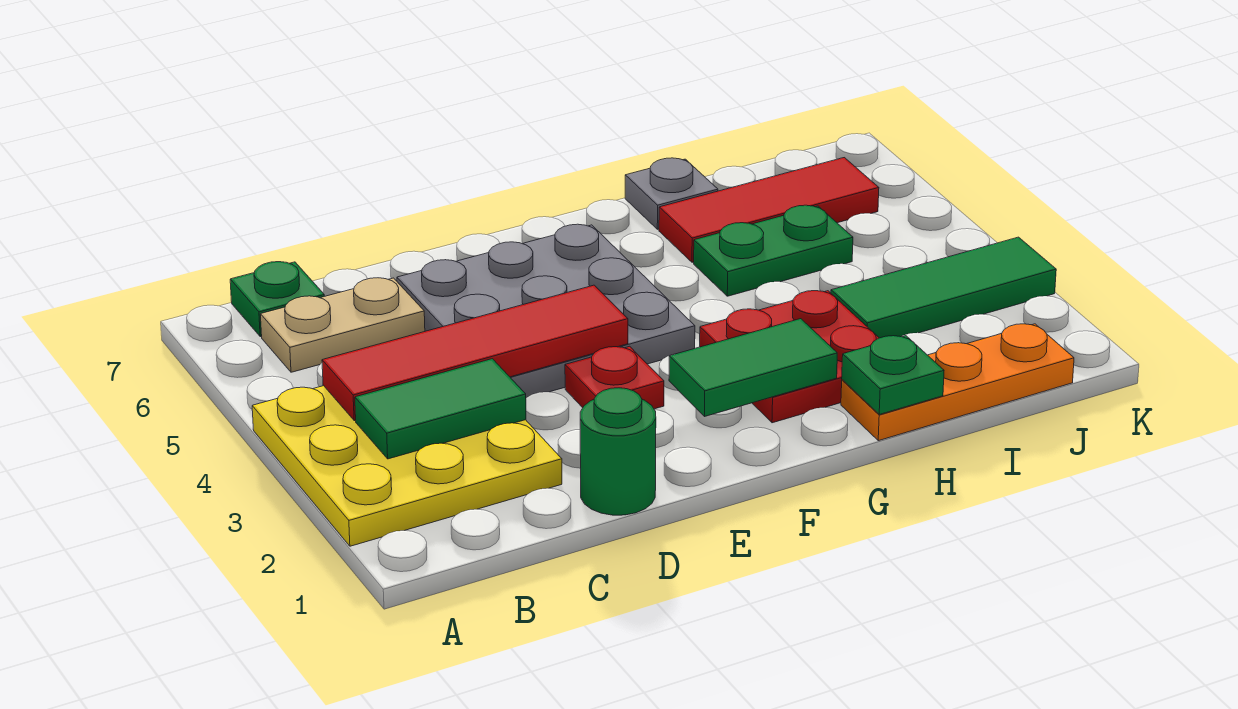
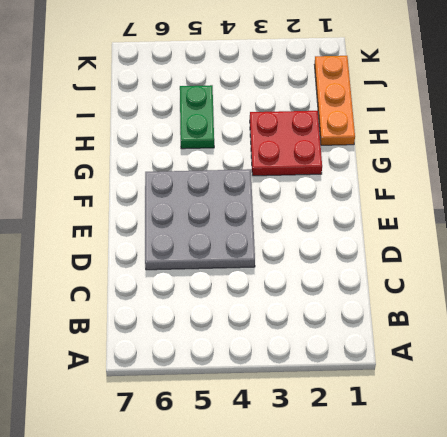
none -> yellow plate A2:C4 level 1
none -> tan plate B6:C6 level 1
none -> green plate B7 level 1

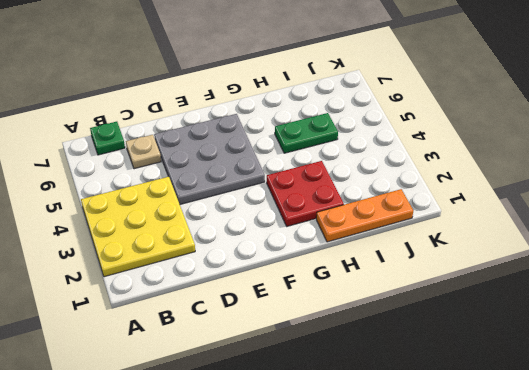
tan plate C6 level 1 -> tan plate B6:C6 level 1
none -> green round brick D1 level 1
none -> red plate E3 level 1
none -> red tile H6:J6 level 1

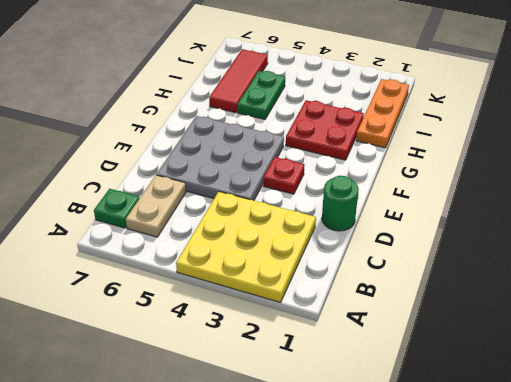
none -> grey plate H7 level 1
none -> green tile I3:K3 level 1
none -> green tile B3:C3 level 2

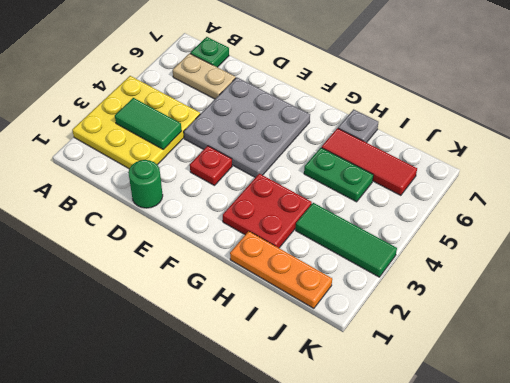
none -> red tile B4:E4 level 2
none -> green tile F2:G2 level 2
none -> green plate H1 level 2

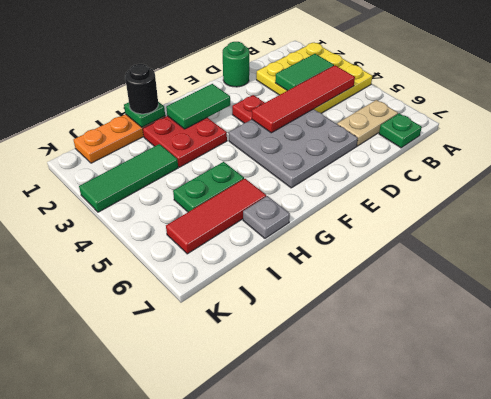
black round brick H1 level 3 -> none

